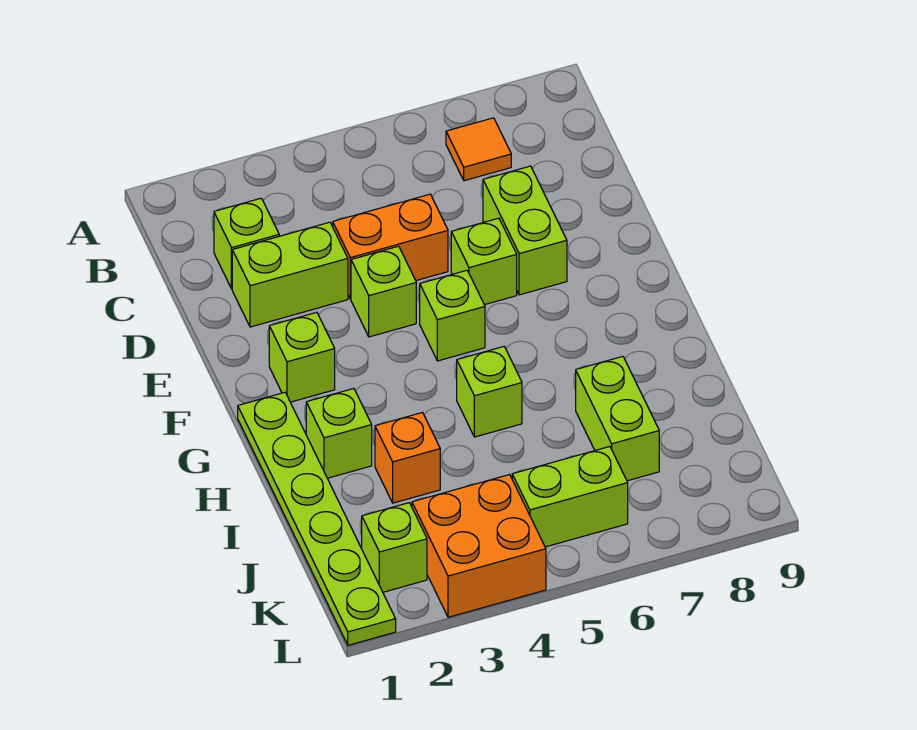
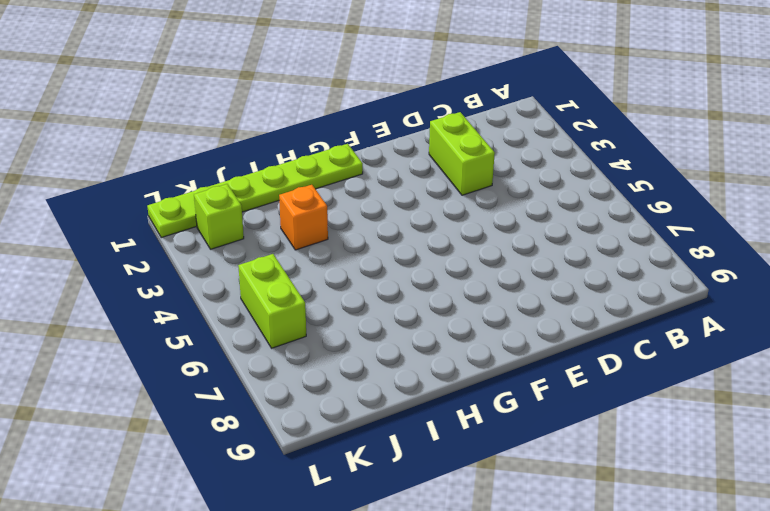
none -> orange tile B7 level 1
none -> lime brick C2 level 1
none -> orange brick D4:D5 level 1

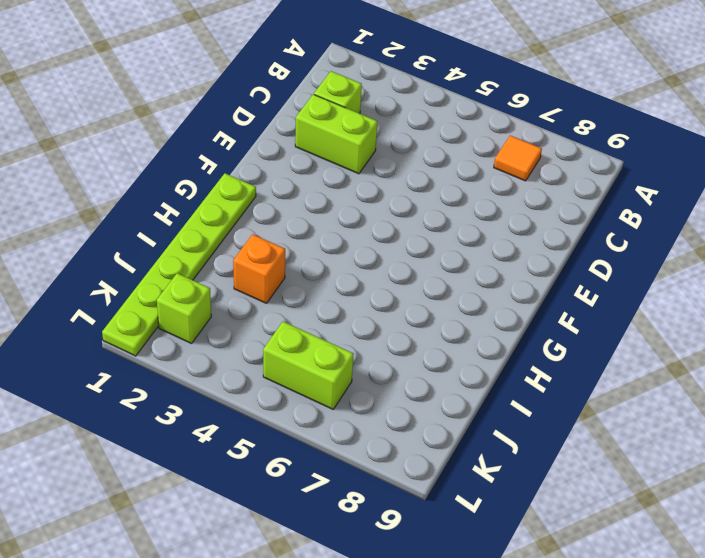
none -> orange brick D4:D5 level 1
none -> lime brick D7:E7 level 1
none -> lime brick E4 level 1

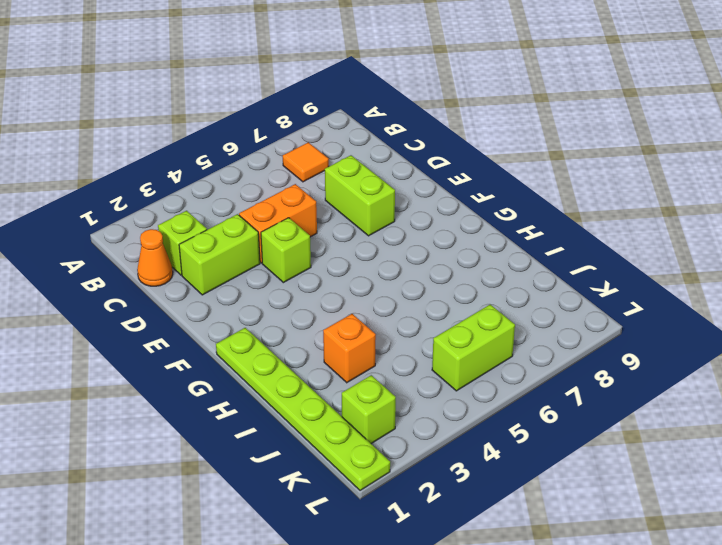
orange cone C1 level 1 -> none
none -> lime brick E6 level 1
none -> lime brick F2 level 1
none -> lime brick F5 level 1

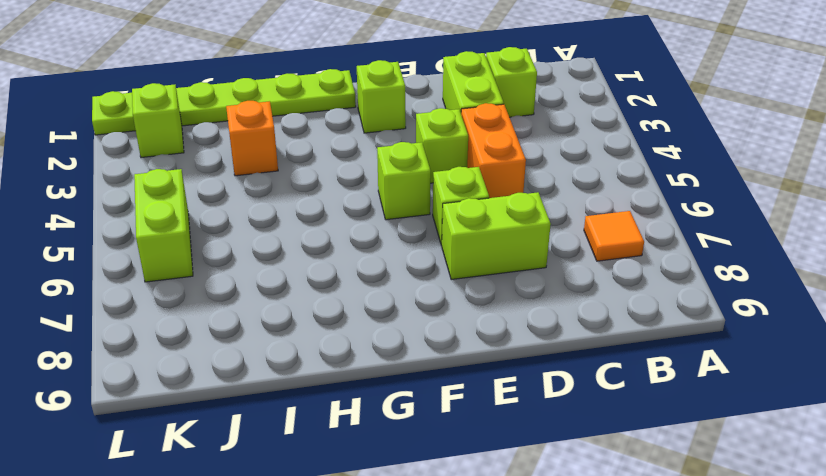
none -> lime brick H2 level 1
none -> lime brick H5 level 1
none -> lime brick I7:J7 level 1

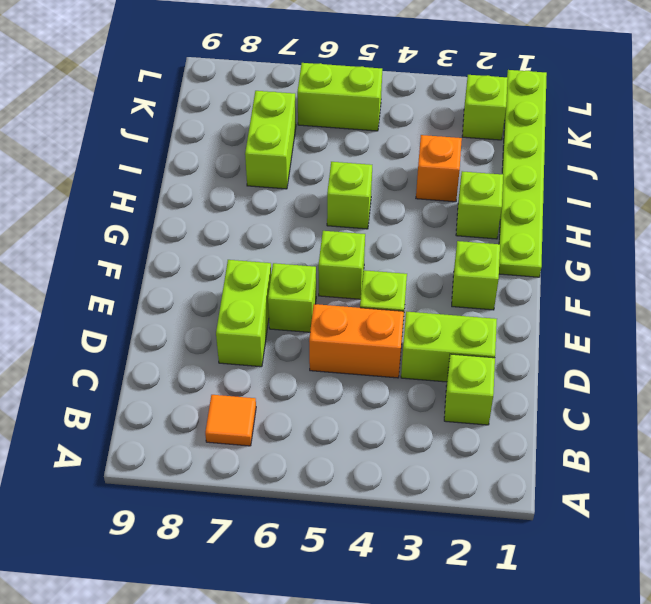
none -> orange brick K3:L4 level 1

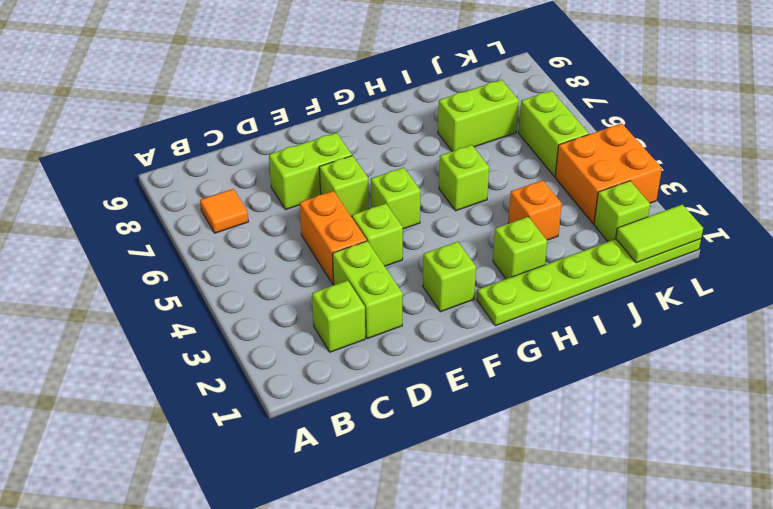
lime tile K1:L1 level 2 -> none

